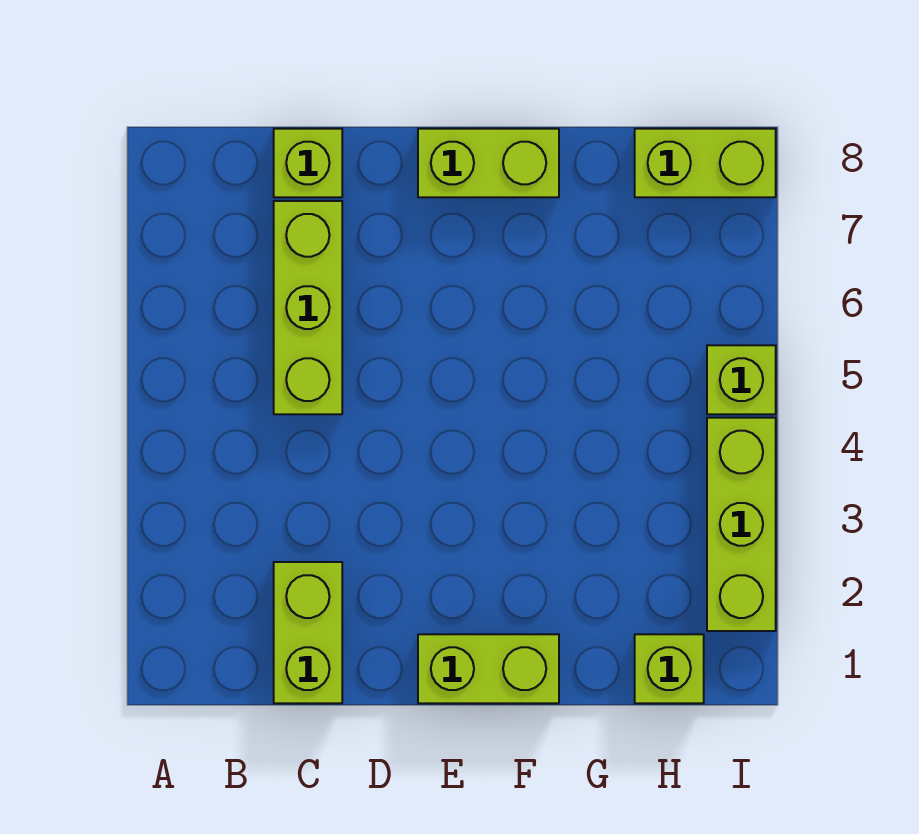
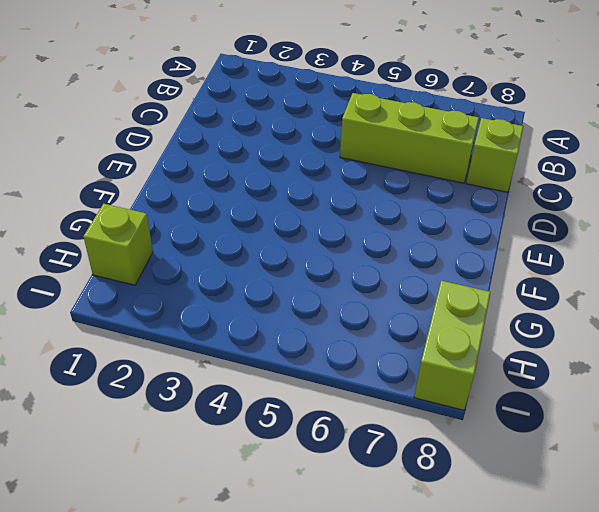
none -> lime brick C1:C2 level 1
none -> lime brick E1:F1 level 1

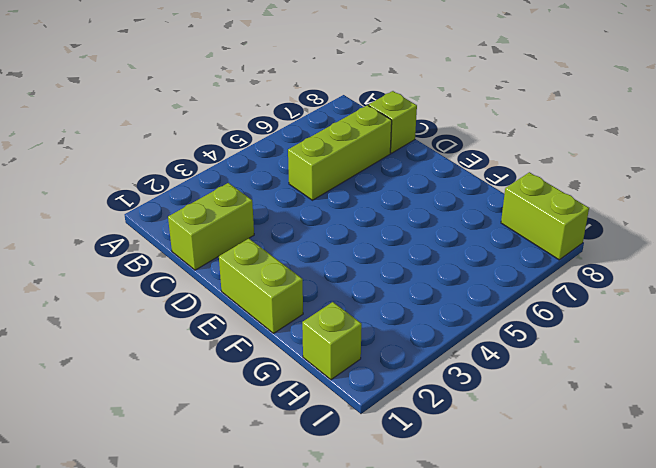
none -> lime brick E8:F8 level 1
none -> lime brick I2:I4 level 1

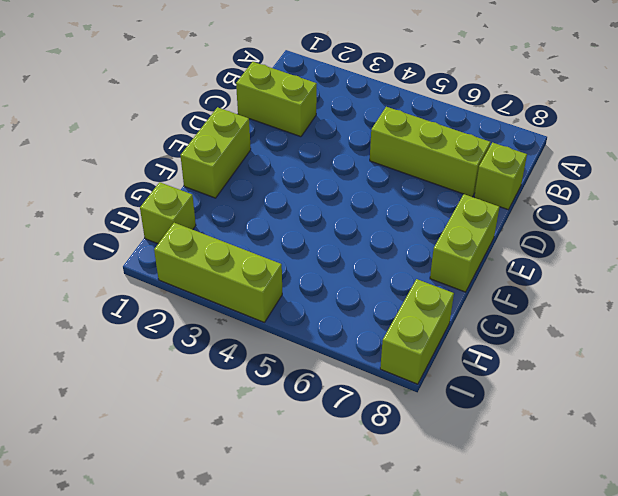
none -> lime brick I5 level 1

